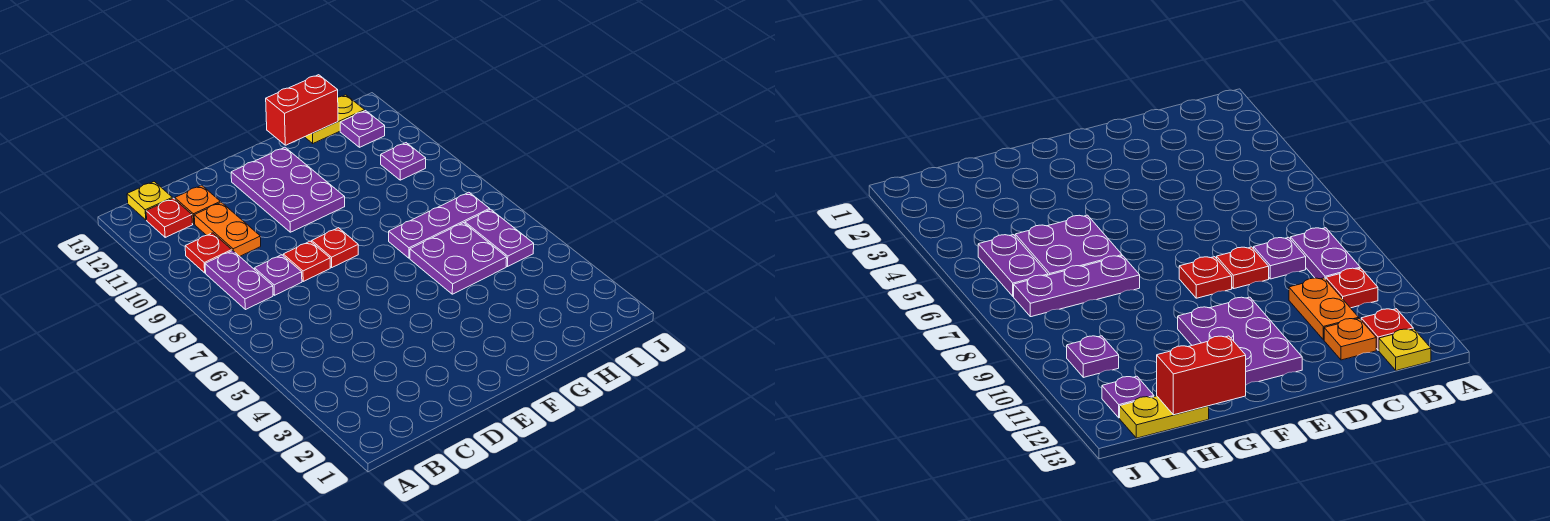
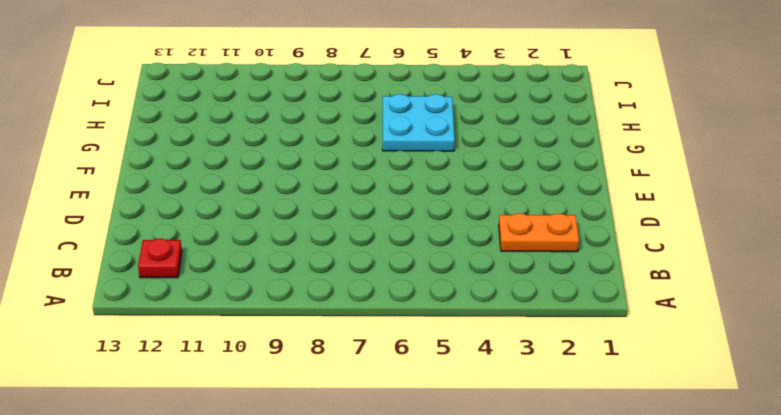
orange plate C2:C3 level 1 -> orange plate C10:C11 level 1
cyan plate G5:H6 level 1 -> purple plate G5:H6 level 1
none -> purple plate B8:B9 level 1
none -> red plate B10 level 1
none -> yellow plate B13 level 1

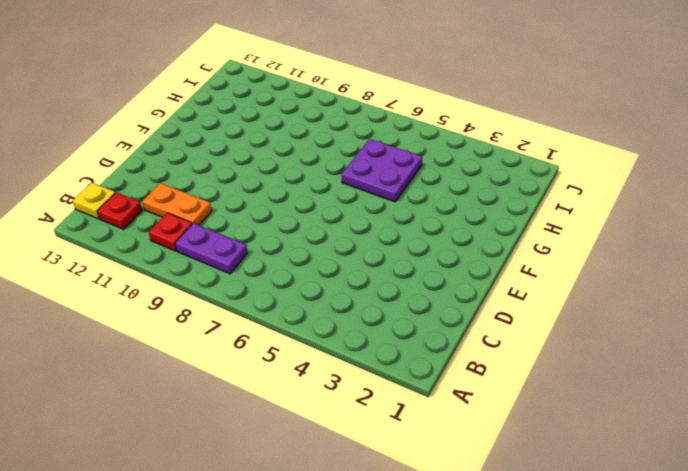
none -> purple plate C8 level 1
none -> orange plate C12 level 1
none -> red plate D8 level 1

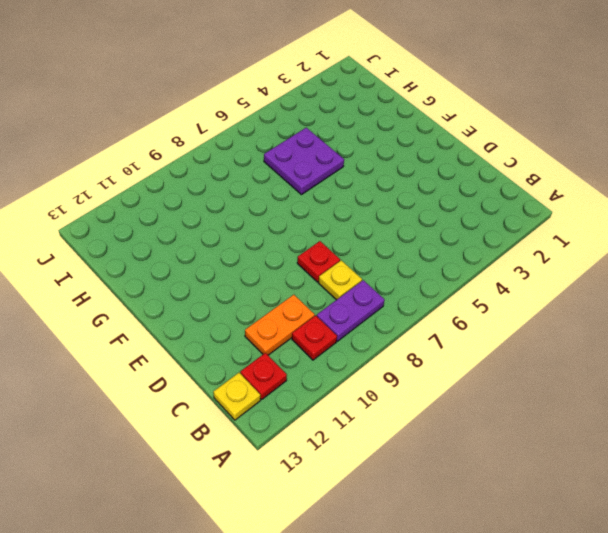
yellow plate C8 level 1 -> purple plate C8 level 1
none -> orange plate C12 level 1
none -> red plate E8 level 1
none -> purple plate E10:F12 level 1

